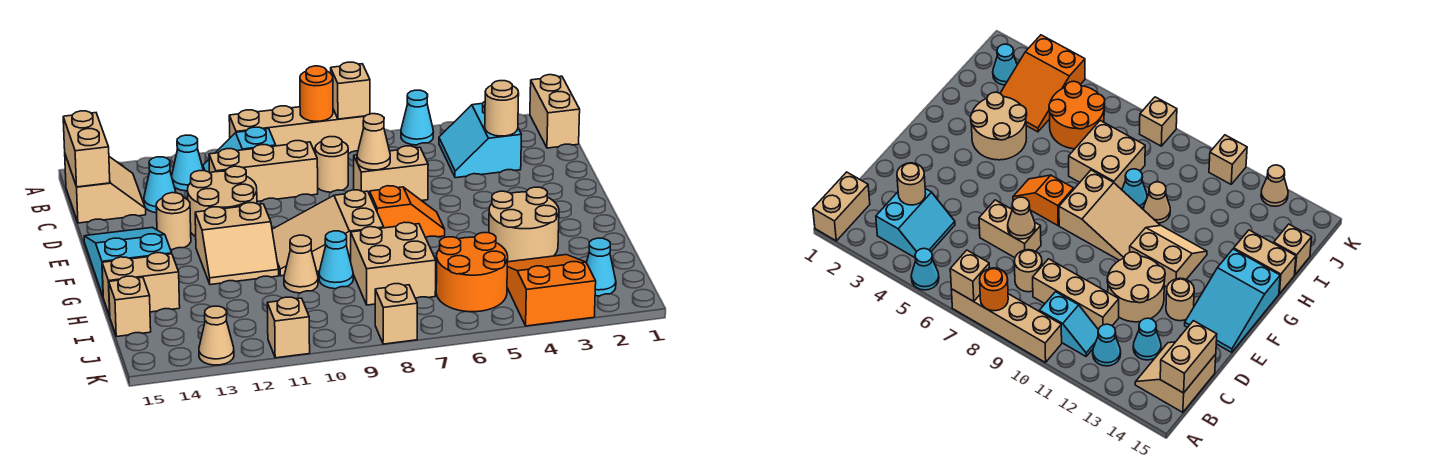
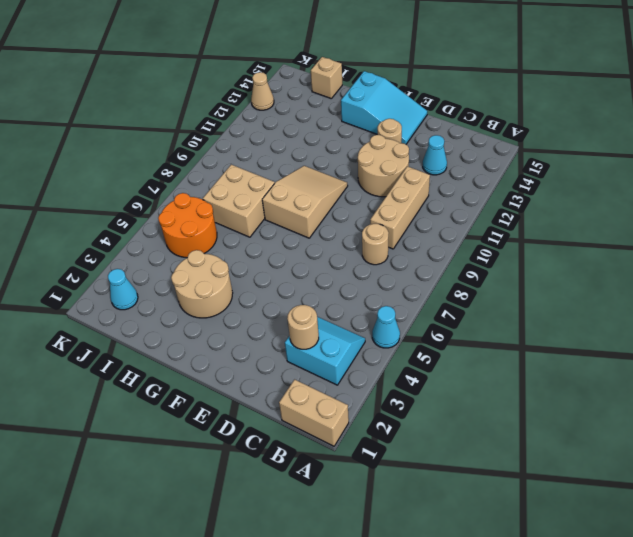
none -> tan brick A7:A10 level 1
none -> cyan slope B10:B11 level 1 top 10
none -> cyan cone B12 level 1
none -> tan slope B14:C15 level 1 top 15

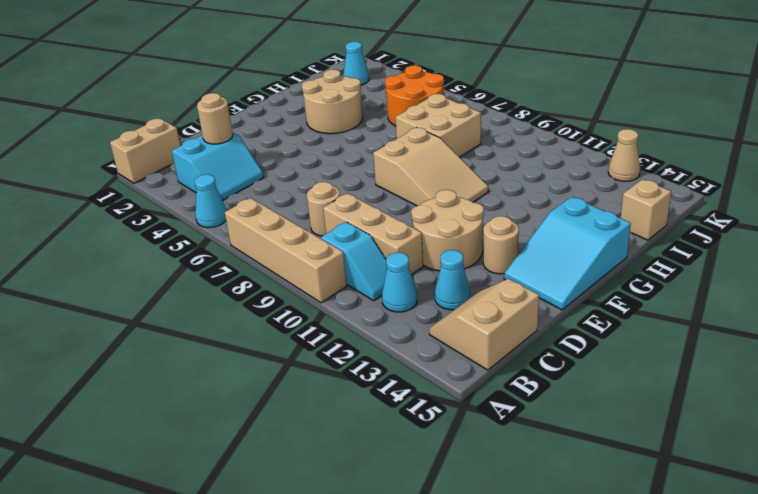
none -> tan brick D6:D7 level 1
none -> orange slope F6:F7 level 1 top 7
none -> tan slope F11:G12 level 1 top F
none -> cyan cone H9 level 1

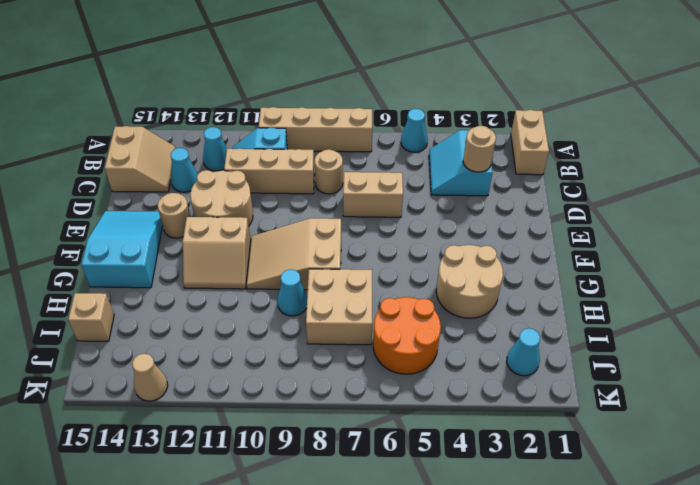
none -> orange slope F6:F7 level 1 top 7
none -> tan cone H10 level 1
none -> tan brick H14:H15 level 1
none -> orange slope I3:K4 level 1 top K

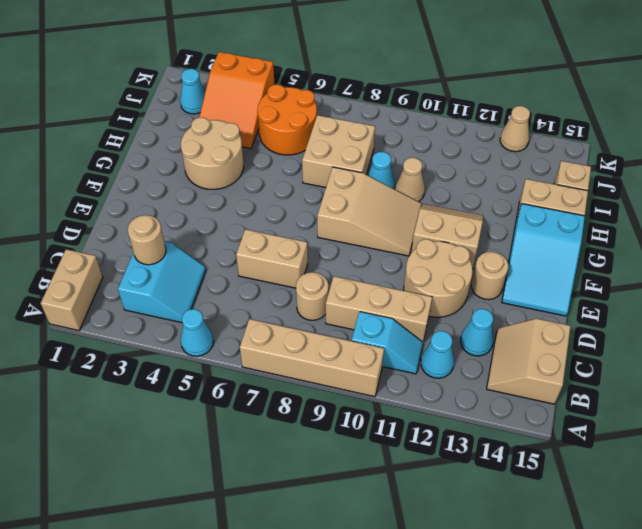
none -> orange slope F6:F7 level 1 top 7
none -> tan brick K8 level 1
none -> tan brick K11 level 1
none -> tan brick A7 level 2

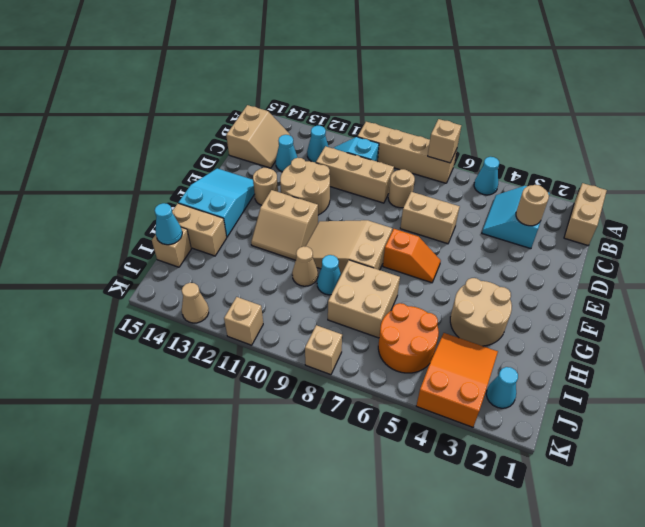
cyan cone I15 level 2 -> none
none -> orange round brick A8 level 2
none -> tan brick B15:C15 level 2
none -> tan cone D7 level 2

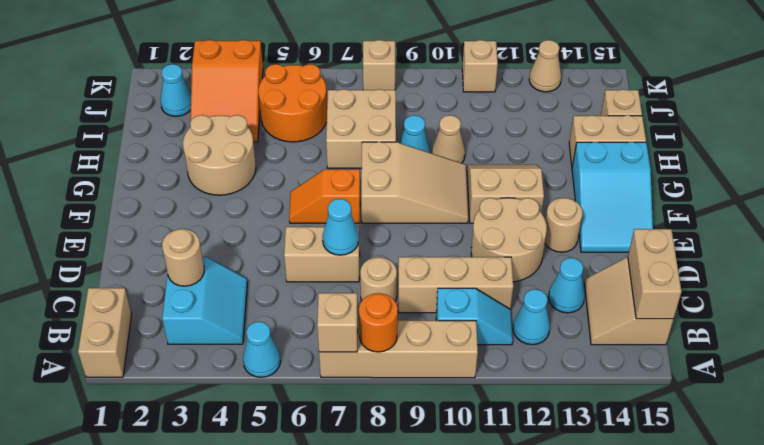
cyan cone D7 level 2 -> tan cone D7 level 2

